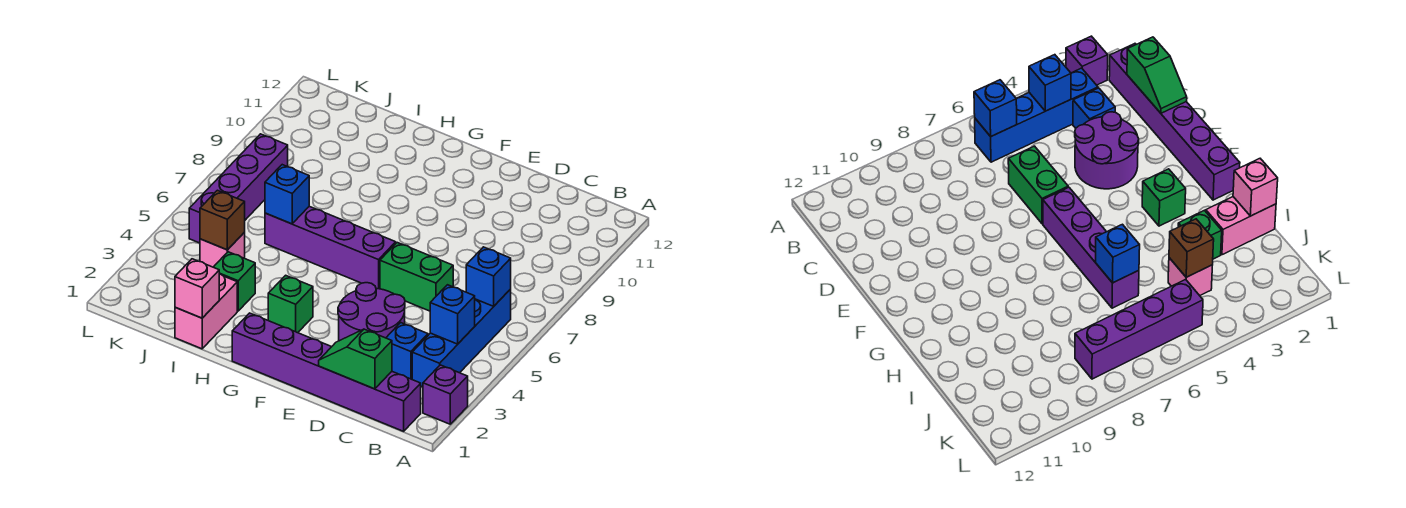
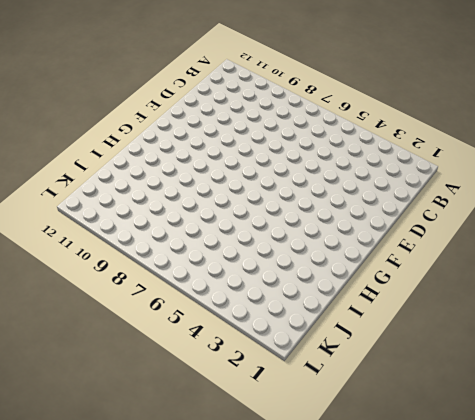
none -> purple brick A2 level 1
none -> purple brick B1:G1 level 1
none -> blue brick B3:B6 level 1

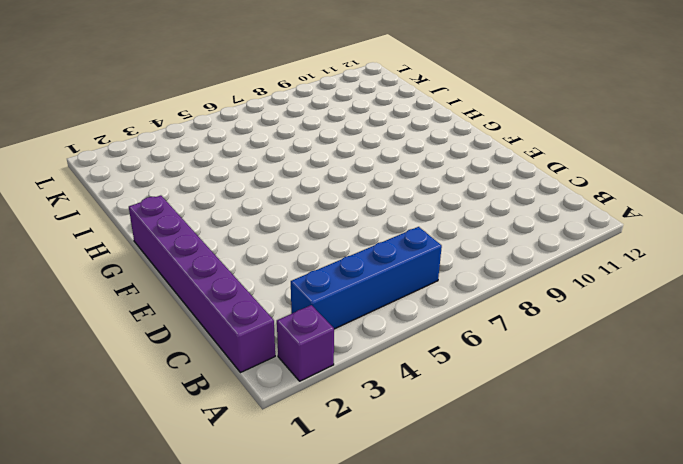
none -> blue brick C3 level 1
none -> purple round brick D3:E4 level 1
none -> green brick D6:E6 level 1

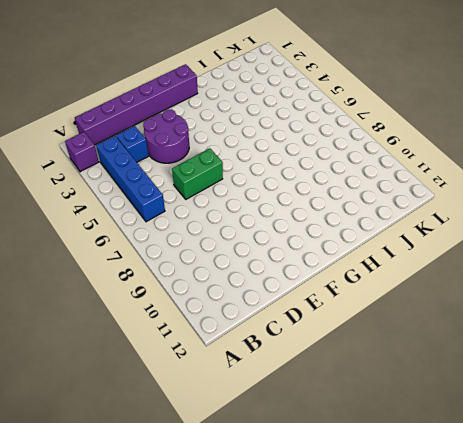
none -> purple brick F6:I6 level 1
none -> green brick G3 level 1
none -> pink brick I1:I2 level 1

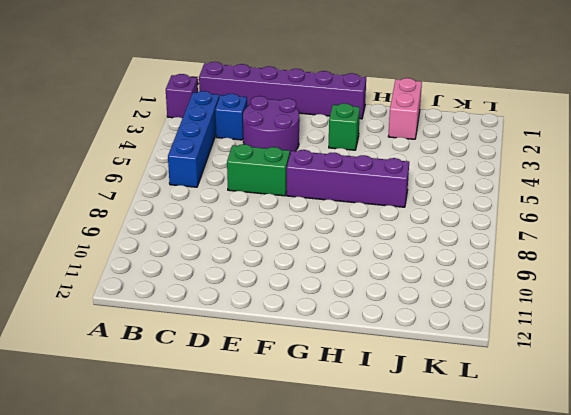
none -> green brick I3 level 1
none -> pink brick J4 level 1
none -> purple brick K5:K8 level 1

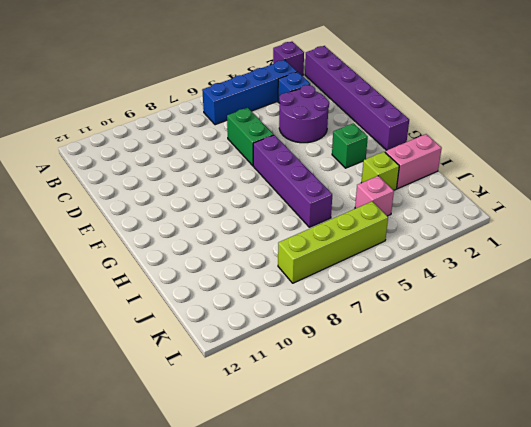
lime brick I3 level 1 -> green brick I3 level 1
lime brick K5:K8 level 1 -> purple brick K5:K8 level 1
none -> blue brick B4 level 2
none -> blue brick B6 level 2
none -> green slope C1:D1 level 2 top C

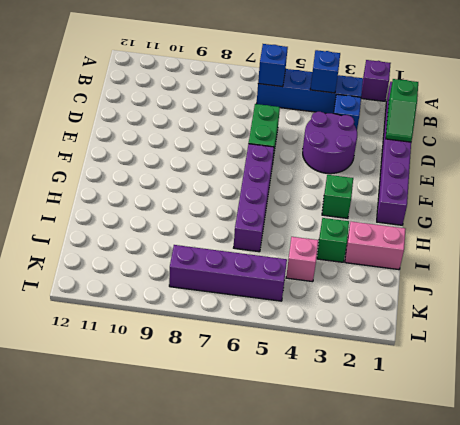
none -> pink brick I1 level 2
none -> blue brick I6 level 2
none -> brown brick J4 level 2

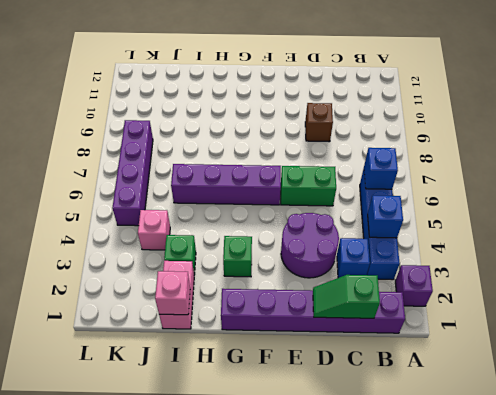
brown brick D9 level 1 -> brown brick J4 level 2
none -> blue brick I6 level 2

